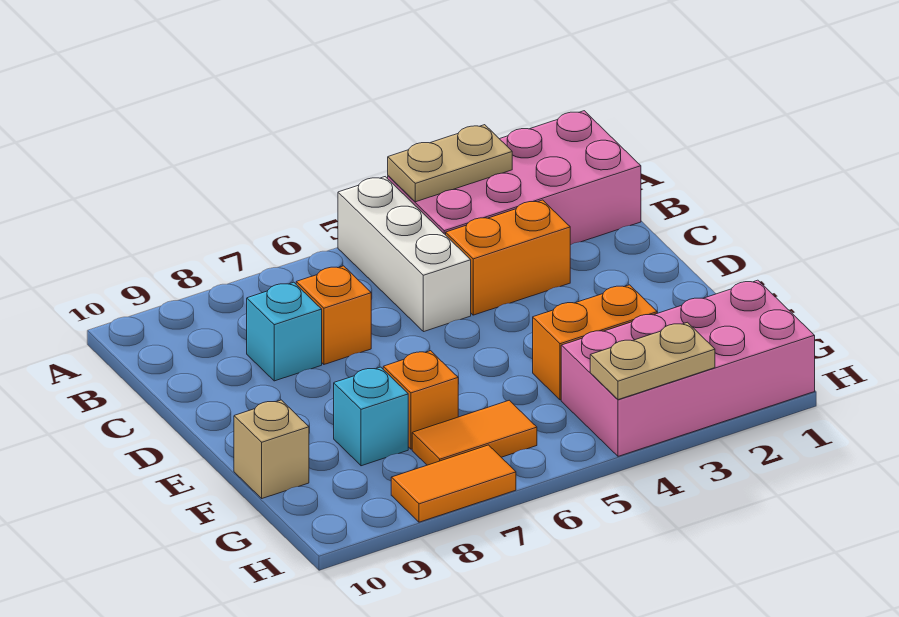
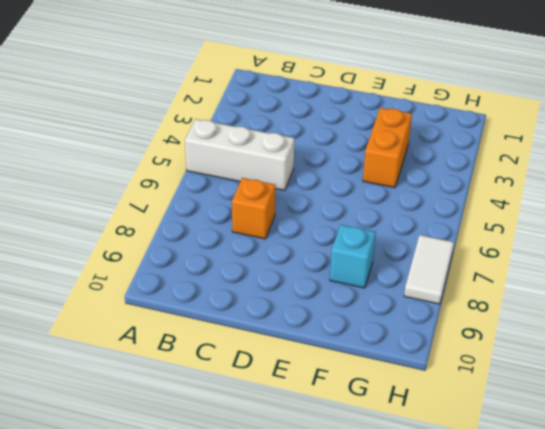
white tile H7:H8 level 1 -> orange tile H7:H8 level 1
none -> pink brick A1:B4 level 1
none -> orange brick C3:C4 level 1
none -> cyan brick C8 level 1

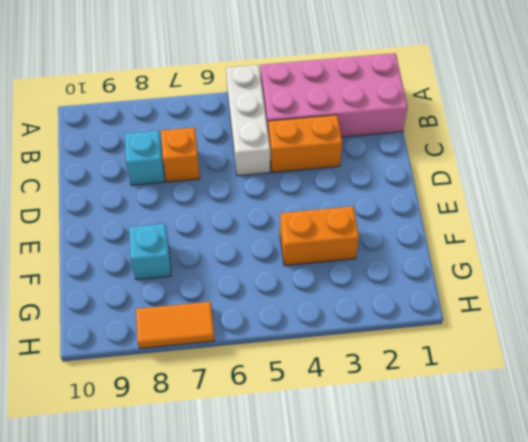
none -> orange brick F7 level 1
none -> tan brick F10 level 1
none -> pink brick G1:H4 level 1

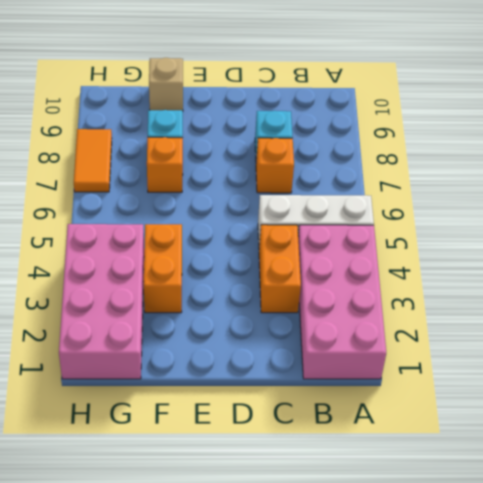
none -> orange tile G6:G7 level 1
none -> tan plate A3:A4 level 2
none -> tan plate H3:H4 level 2

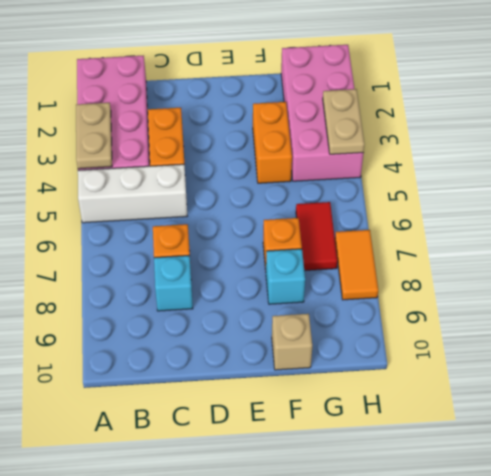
red tile G6:G7 level 1 -> orange tile G6:G7 level 1

